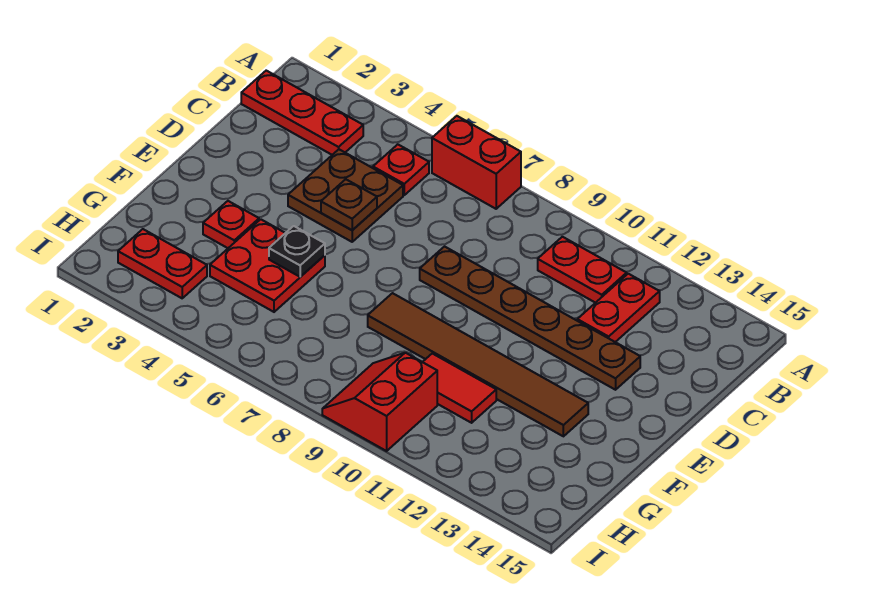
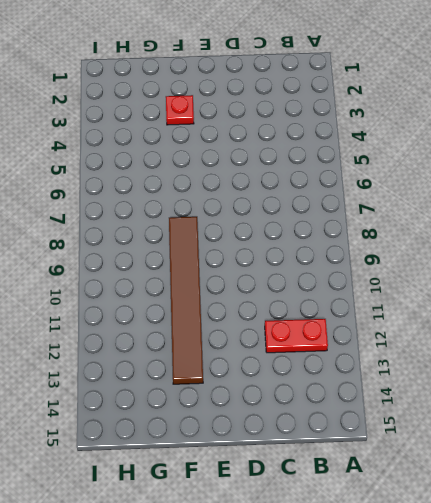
none -> red brick A6:A7 level 1
none -> red plate B1:B3 level 1
none -> red plate B5 level 1

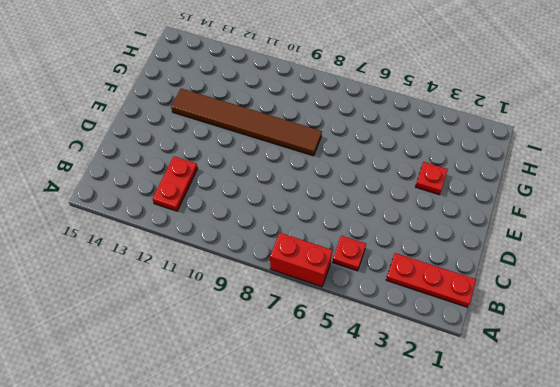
none -> red plate B10:B11 level 1
none -> brown plate C4:D5 level 1
none -> brown plate D8:D13 level 1

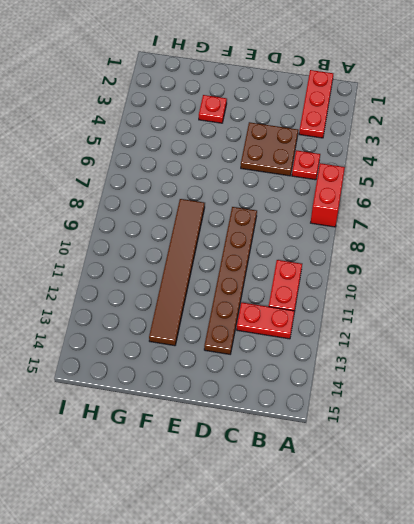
none -> red plate F4:G5 level 1
none -> red tile G10:G11 level 1
none -> red plate H2:H3 level 1

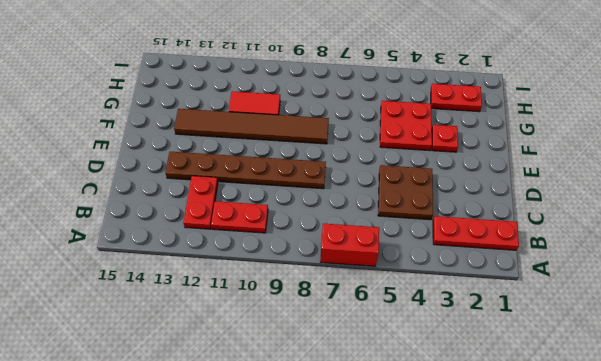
none -> red plate B5 level 1
none -> red slope H9:I10 level 1 top 10
none -> brown plate D5 level 2

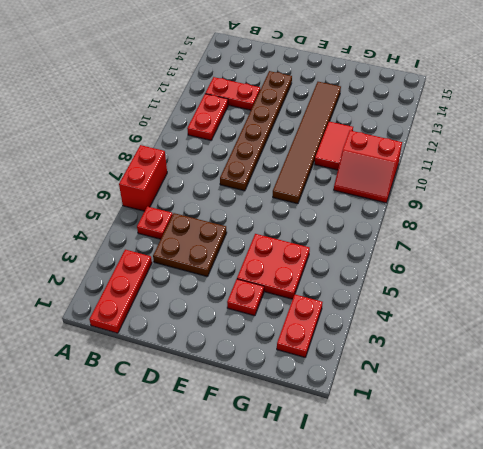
none -> brown plate D5 level 2
none -> black plate F5 level 2

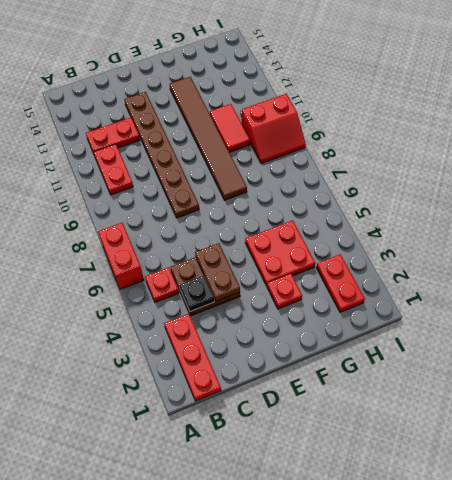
black plate C4 level 2 -> black plate F5 level 2
brown plate D4:D5 level 2 -> brown plate D5 level 2

